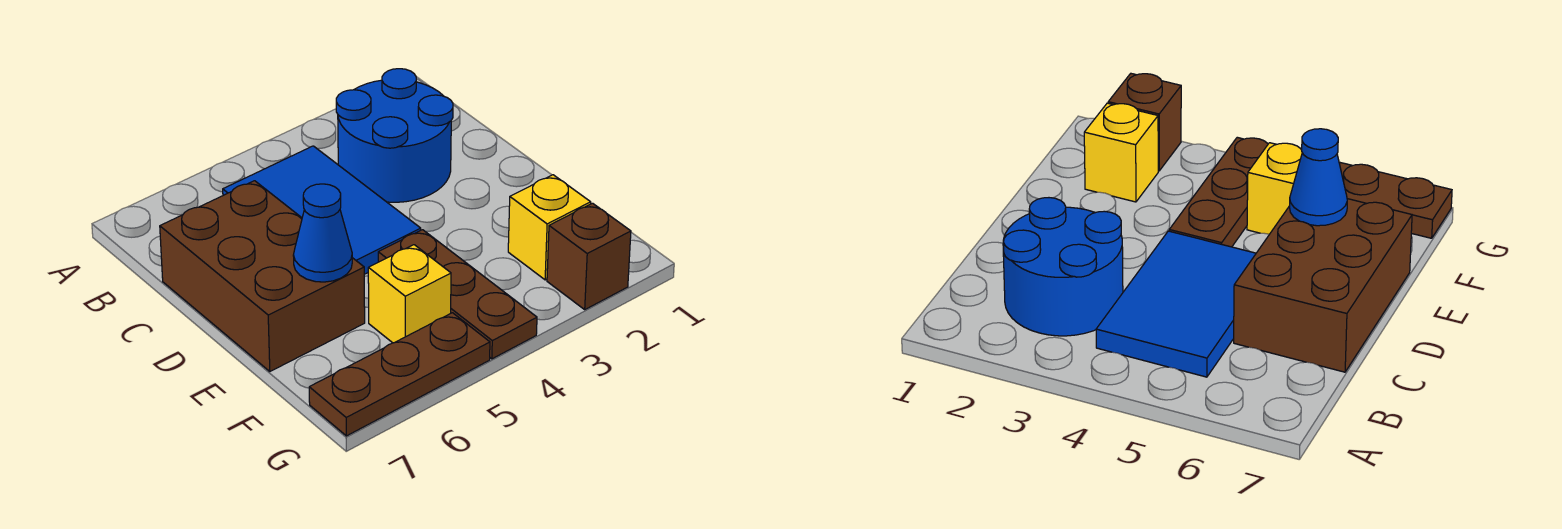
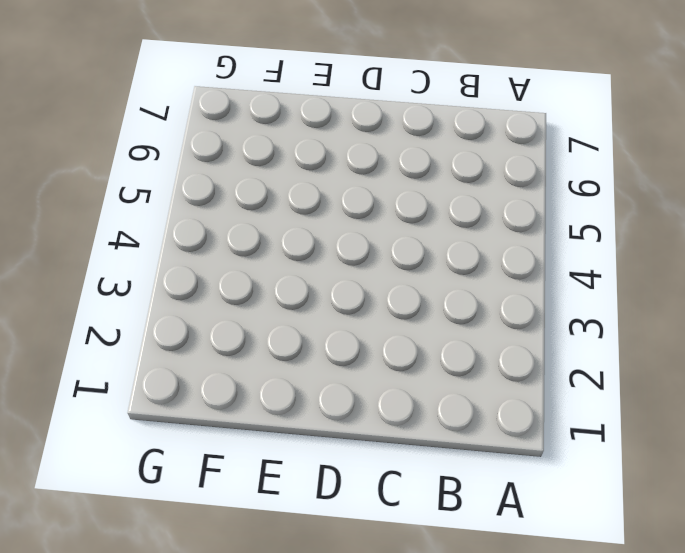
none -> blue round brick B2:C3 level 1
none -> blue tile B4:D5 level 1

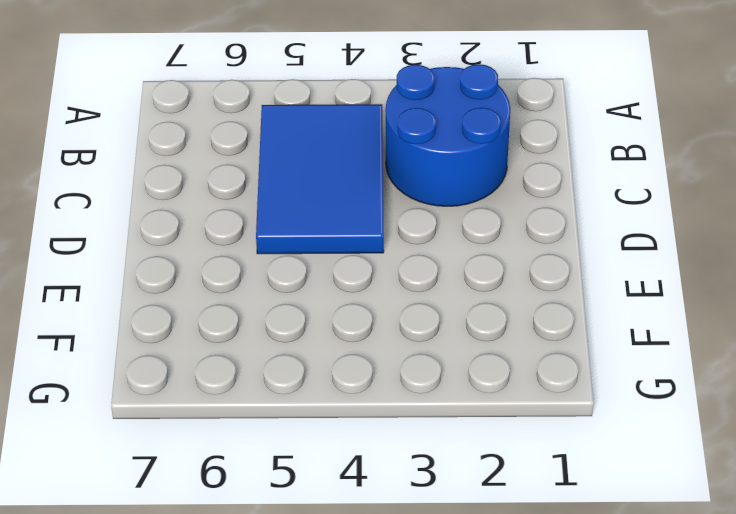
none -> brown brick C6:E7 level 1
none -> brown plate E4:G4 level 1

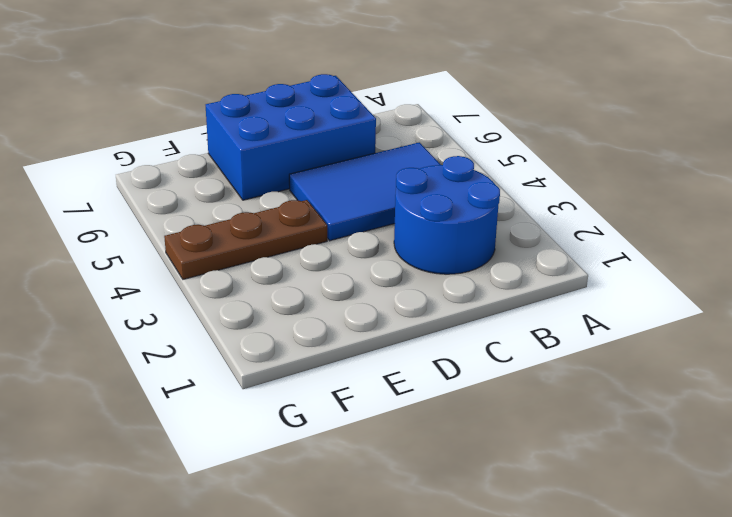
blue brick C6:E7 level 1 -> brown brick C6:E7 level 1
none -> yellow brick F2 level 1
none -> yellow brick F5 level 1

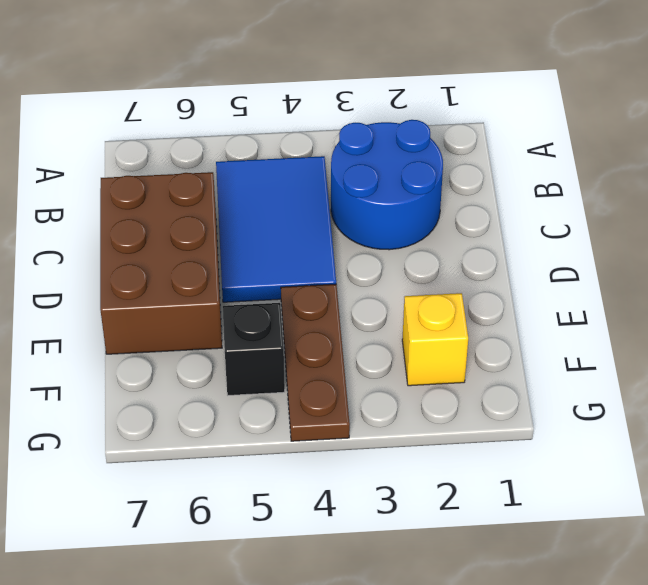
black brick F5 level 1 -> yellow brick F5 level 1
none -> brown brick G2 level 1
none -> brown plate G5:G7 level 1

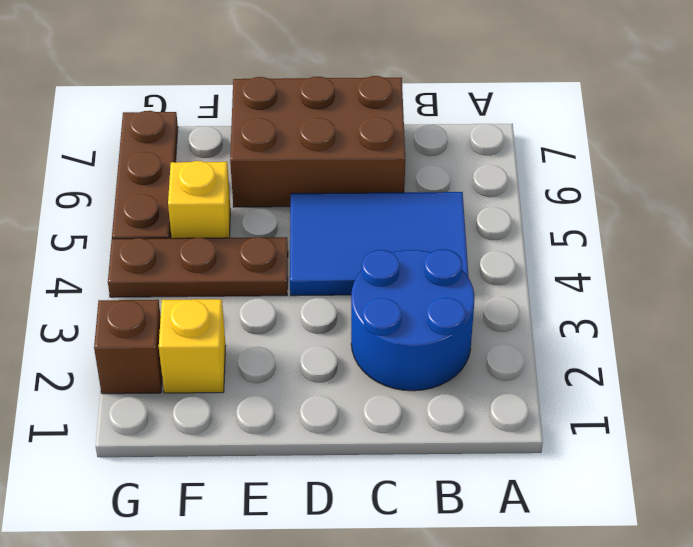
none -> blue cone E6 level 2

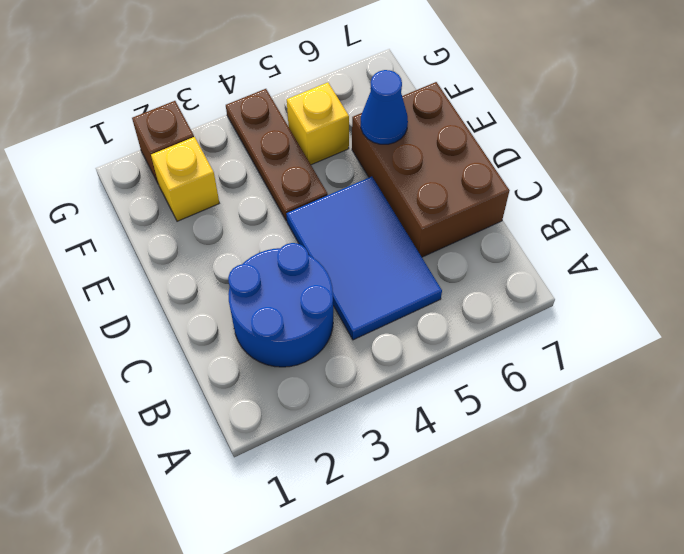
none -> brown plate G5:G7 level 1

